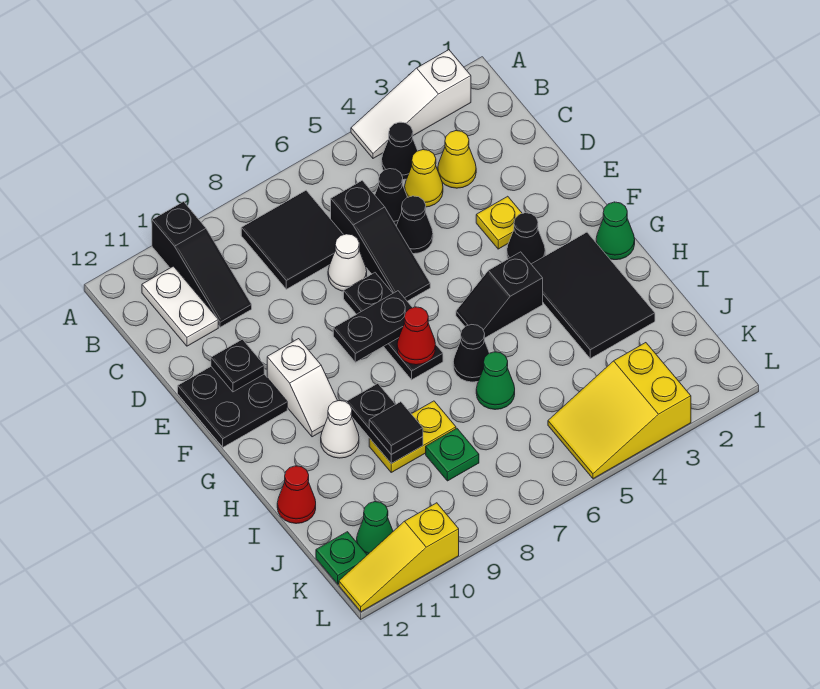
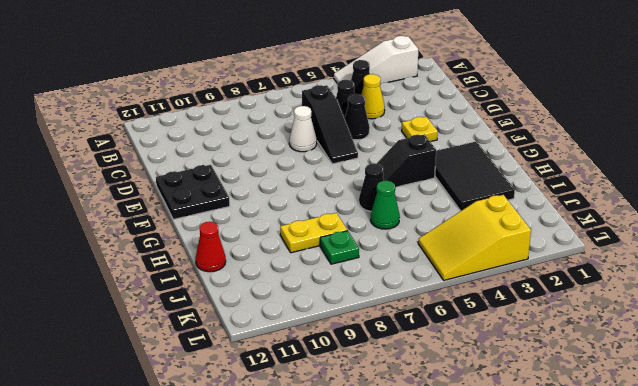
none -> black slope A10:C10 level 1 top A
none -> black tile B7:C8 level 1
none -> white plate B11:C11 level 1
none -> yellow cone C3 level 1

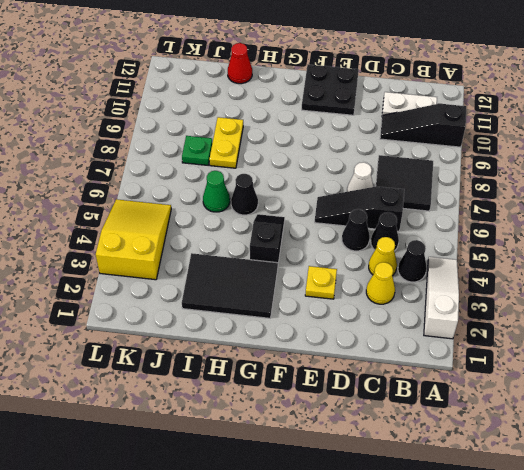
none -> black plate E7:G7 level 1
none -> black cone F3 level 1
none -> white slope F10:G10 level 1 top F
none -> green cone G1 level 1

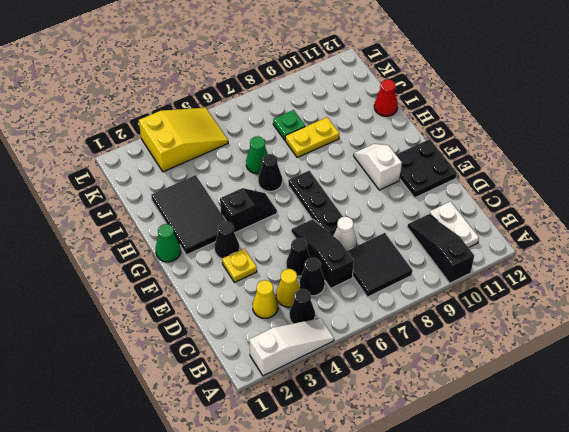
none -> white cone H10 level 1
none -> green cone K11 level 1
none -> green plate K12 level 1
none -> yellow slope L10:L12 level 1 top 10

